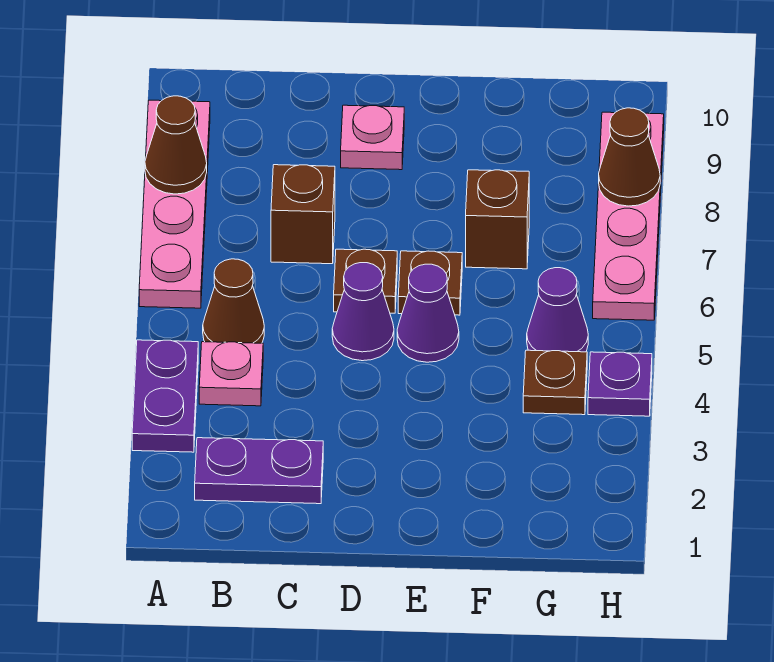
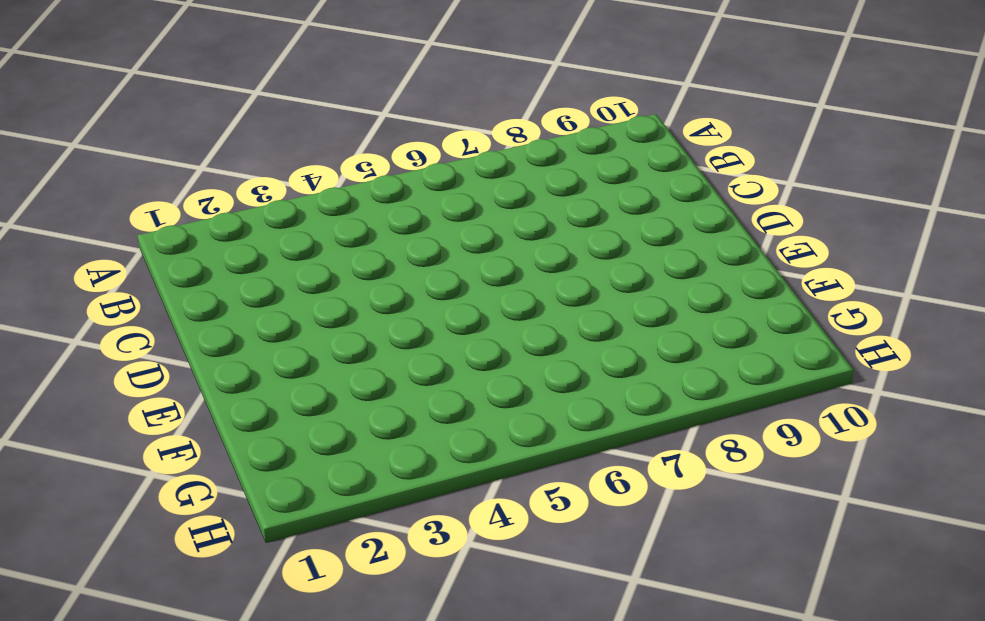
none -> purple plate A3:A4 level 1
none -> pink plate A6:A9 level 1
none -> purple plate B2:C2 level 1

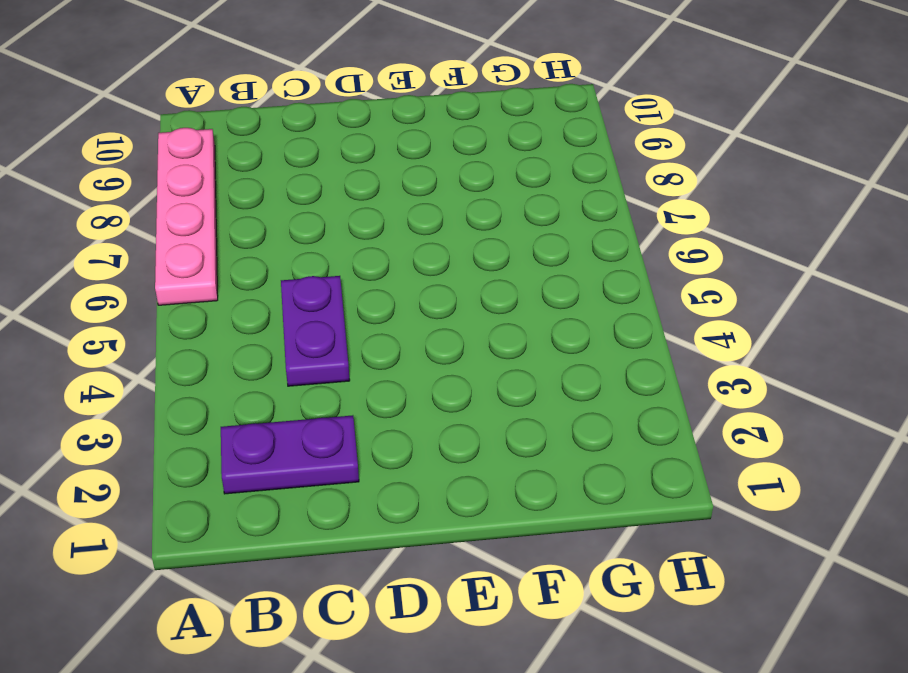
purple plate C4:C5 level 1 -> purple plate A3:A4 level 1
none -> pink plate B4 level 1
none -> brown cone B5 level 1
none -> brown brick C7 level 1

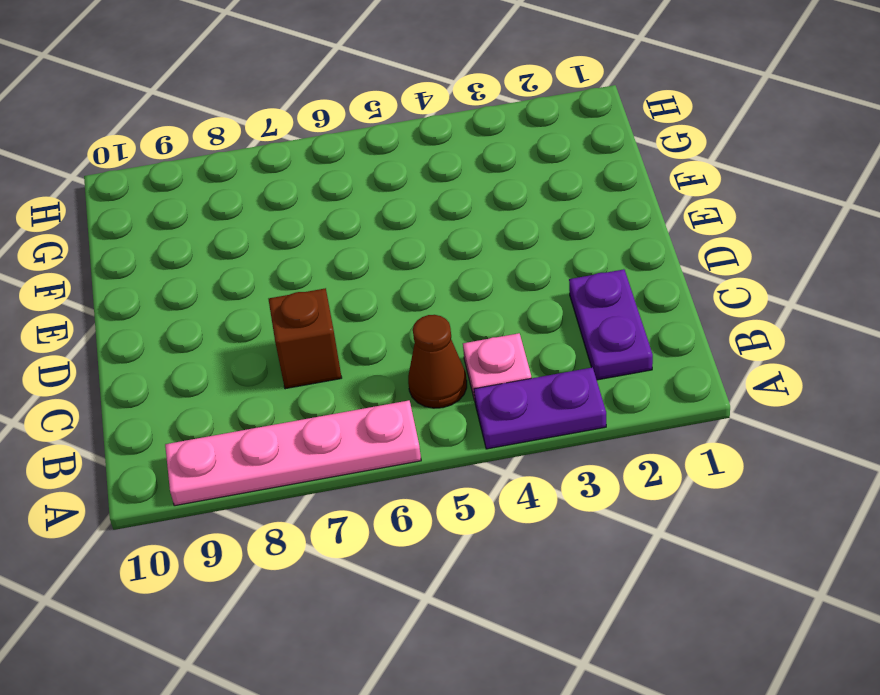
none -> purple cone D5 level 1
none -> brown plate D6 level 1
none -> pink plate D9 level 1

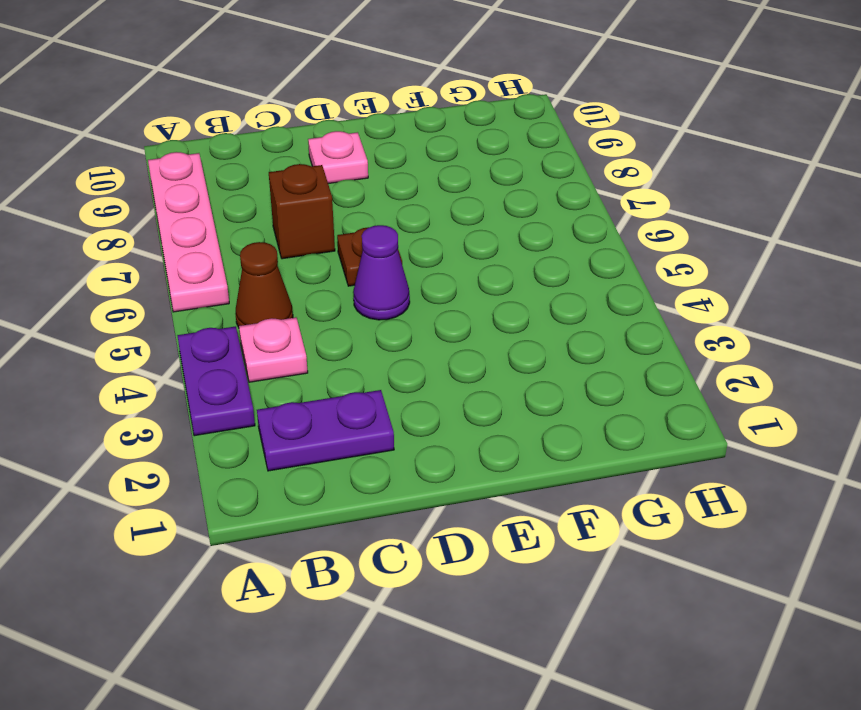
none -> purple cone E5 level 1
none -> brown plate E6 level 1
none -> brown brick F7 level 1

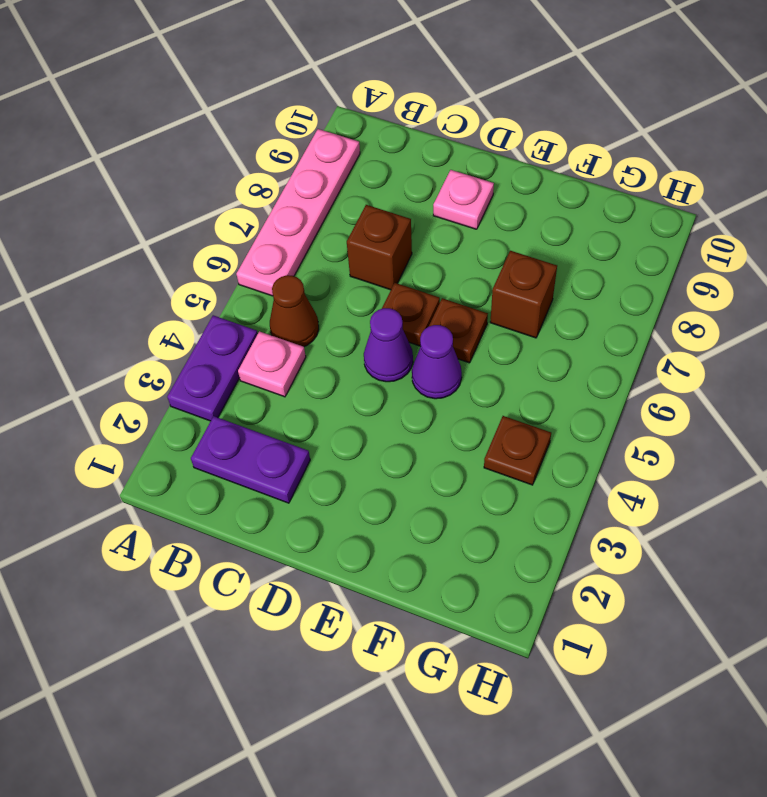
none -> purple cone G5 level 1
none -> purple plate H4 level 1
none -> pink plate H6:H9 level 1

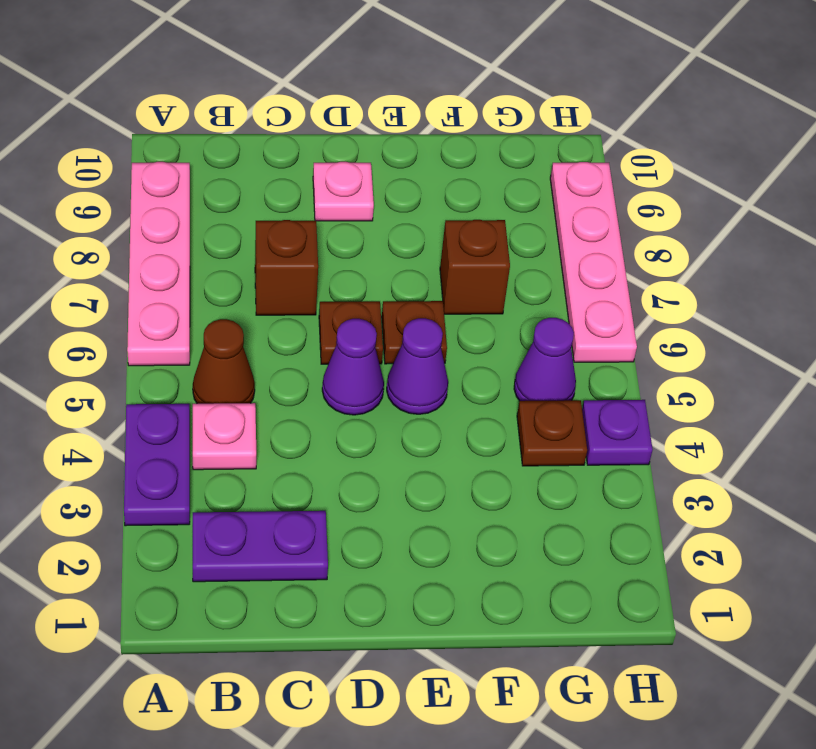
none -> brown cone A8 level 2
none -> brown cone H8 level 2

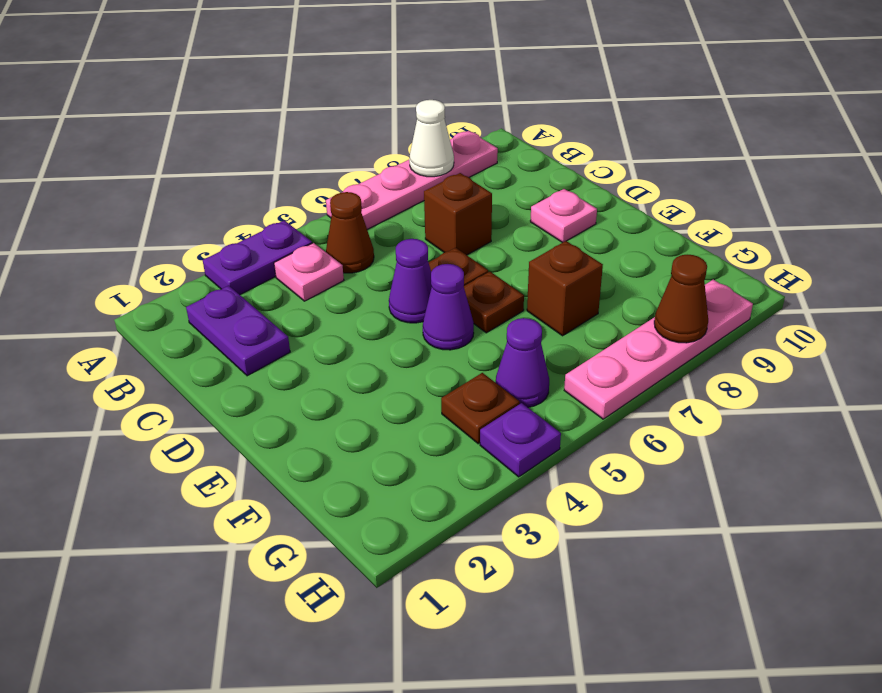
white cone A8 level 2 -> brown cone A8 level 2

